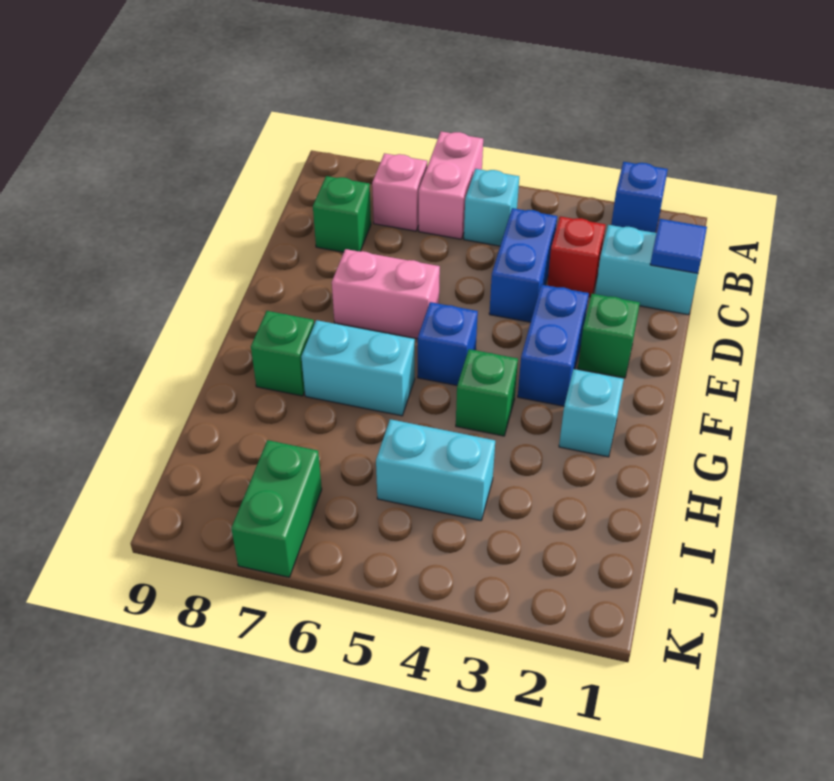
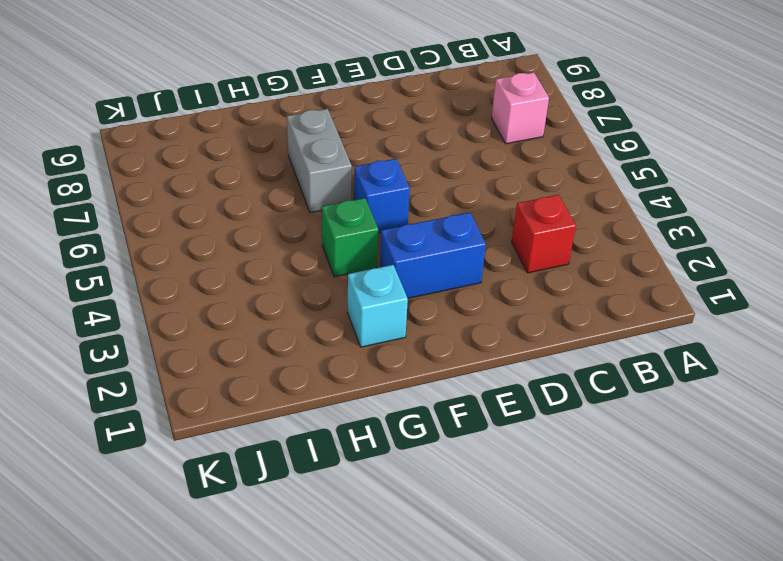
grey brick G6:G7 level 1 -> cyan brick G6:G7 level 1
none -> blue brick A2 level 1
none -> pink brick A6:B6 level 1
none -> cyan brick B5 level 1

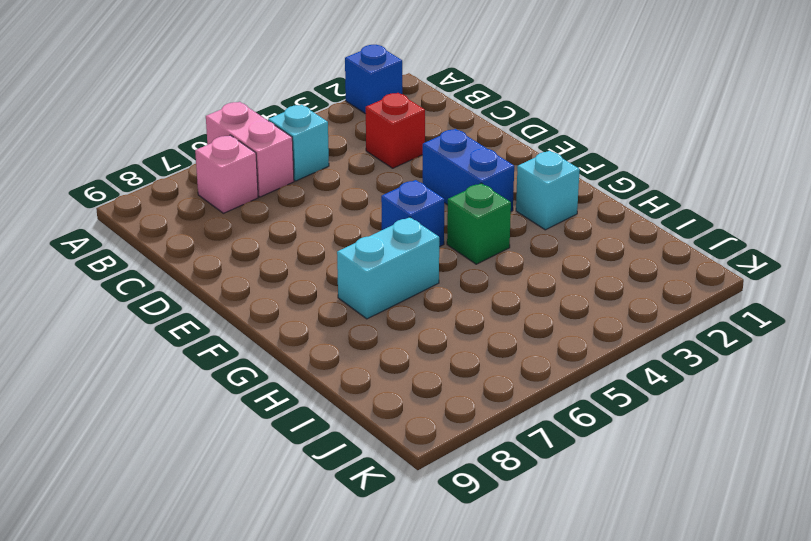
none -> cyan brick C1:C2 level 1
none -> blue brick C4:D4 level 1
none -> green brick C8 level 1

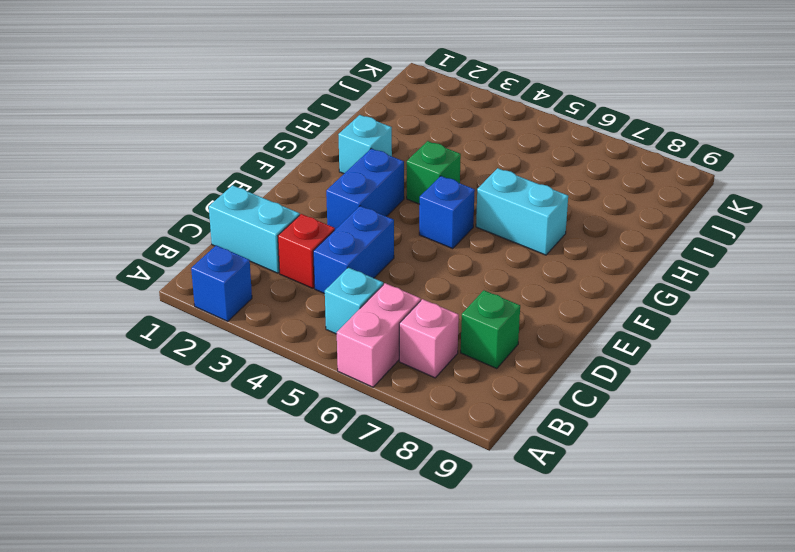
none -> green brick E2 level 1
none -> pink brick E6:E7 level 1
none -> green brick G8 level 1

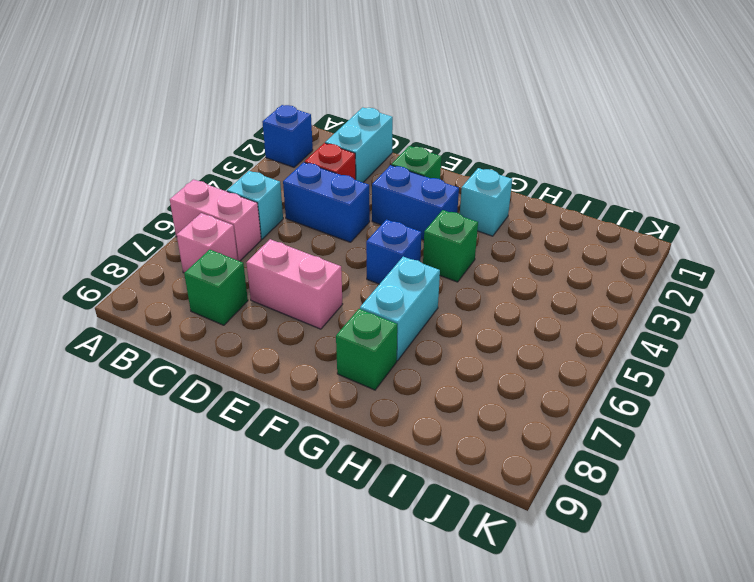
pink brick D7:E7 level 1 -> pink brick E6:E7 level 1
none -> cyan brick I4:I5 level 1
none -> green brick J7:K7 level 1
none -> blue tile C1 level 2

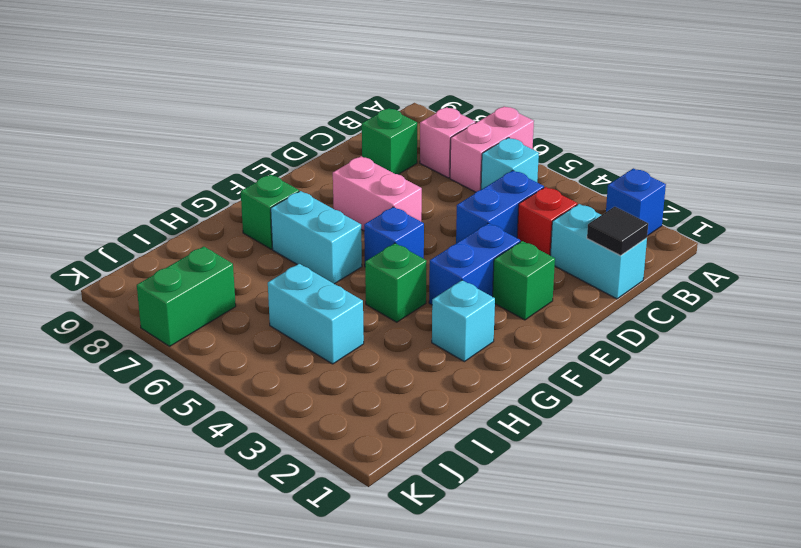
black tile C1 level 2 -> blue tile C1 level 2

